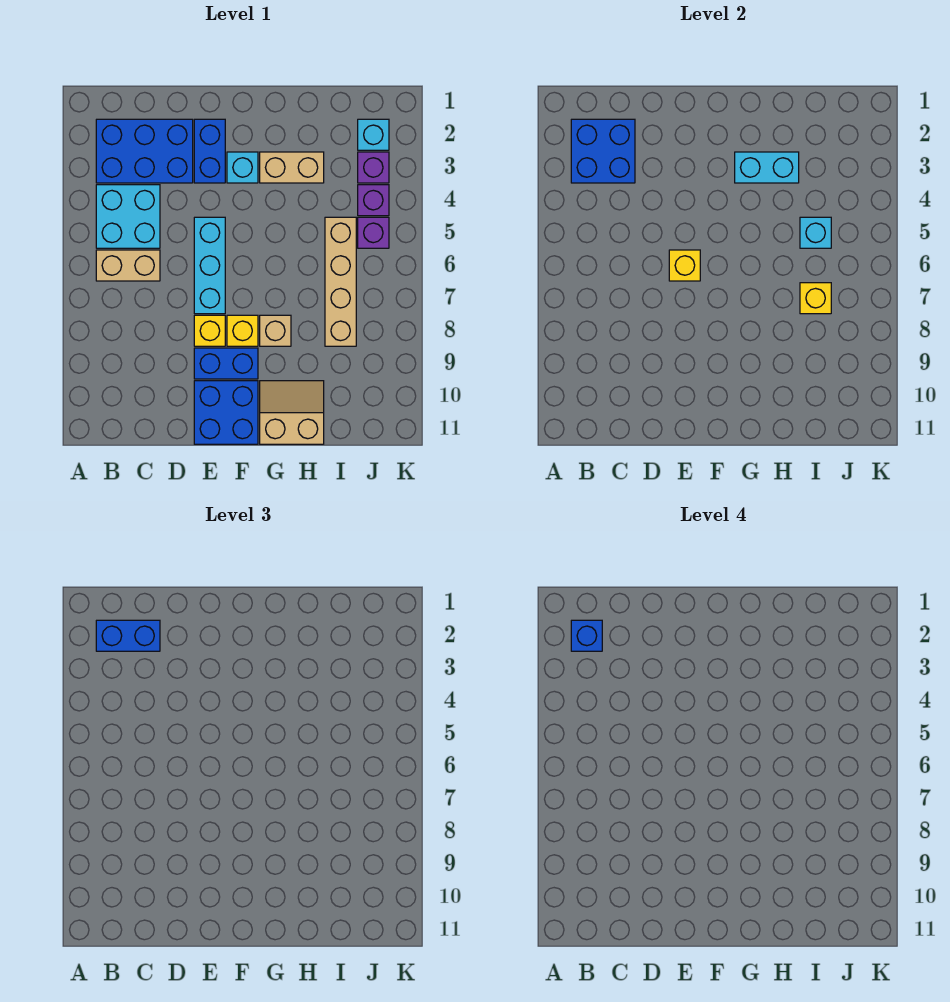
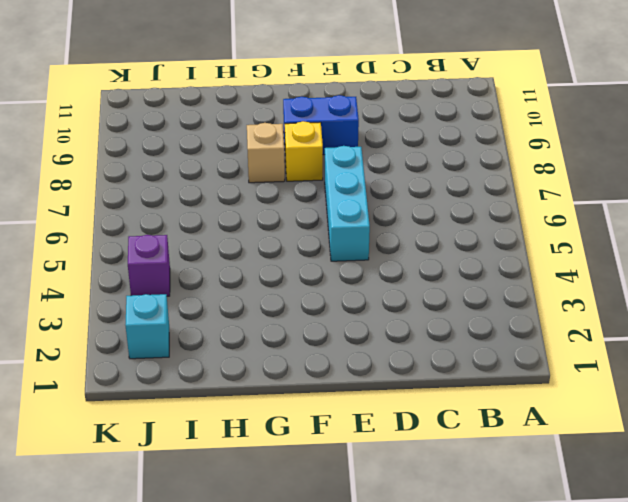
none -> blue brick B2:D3 level 1
none -> cyan brick B4:C5 level 1
none -> tan brick B6:C6 level 1

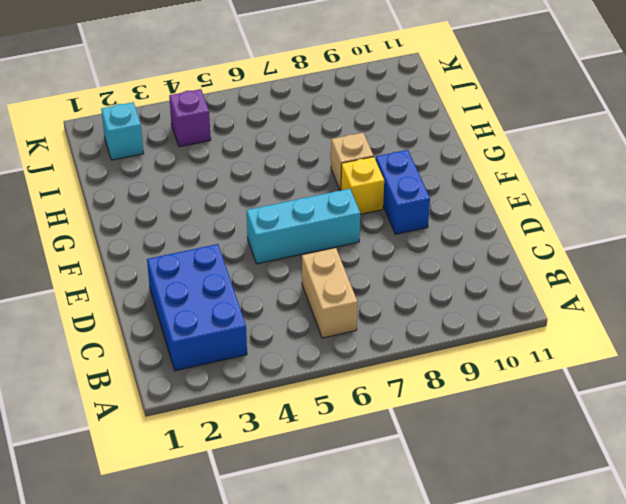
none -> cyan brick B4:C5 level 1
none -> blue brick E2:E3 level 1
none -> yellow brick E8 level 1

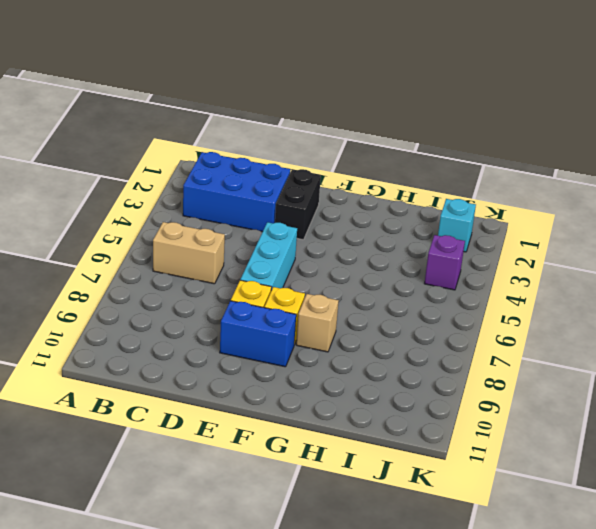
black brick E2:E3 level 1 -> blue brick E2:E3 level 1
none -> cyan brick B4:C5 level 1
none -> blue brick E10:F11 level 1
none -> cyan brick F3 level 1

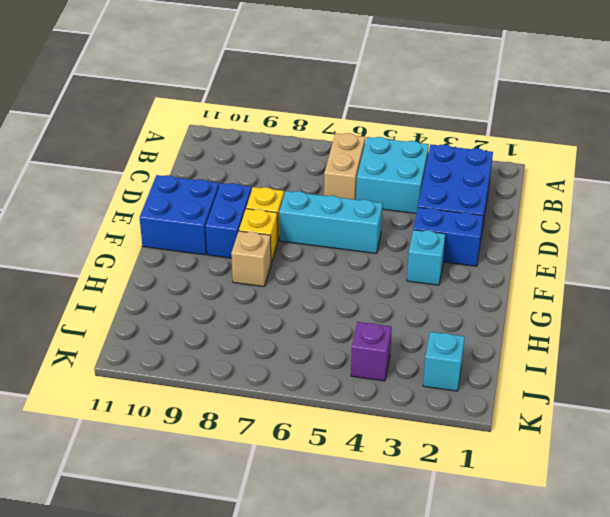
none -> tan brick G3:H3 level 1
none -> tan slope G10:H11 level 1 top 11
none -> tan brick I5:I8 level 1

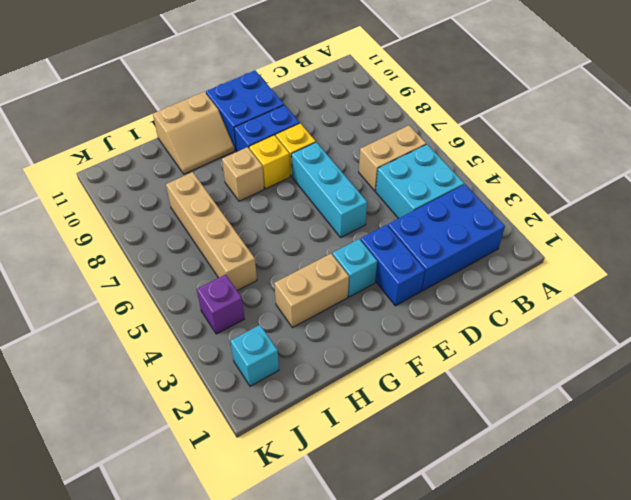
none -> purple brick J3 level 1
none -> purple brick J5 level 1
none -> blue brick B2:C3 level 2

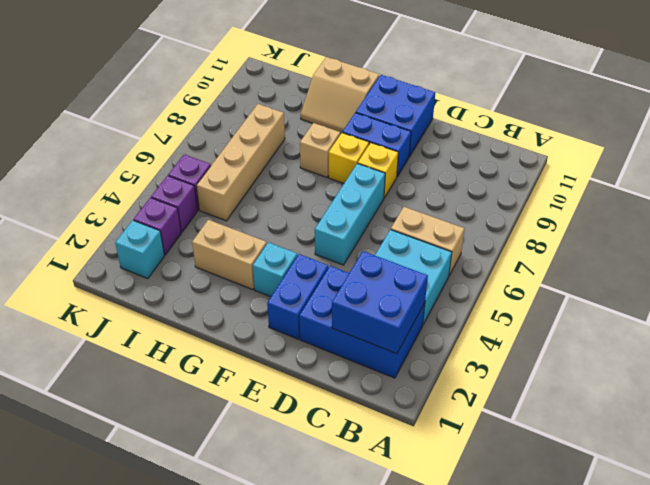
none -> yellow brick E6 level 2
none -> cyan brick G3:H3 level 2
none -> cyan brick I5 level 2

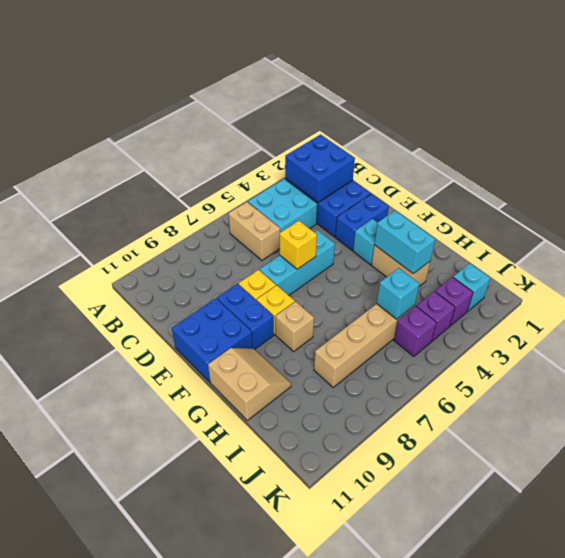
none -> yellow brick I7 level 2
none -> blue brick B2:C2 level 3
none -> blue brick B2 level 4

